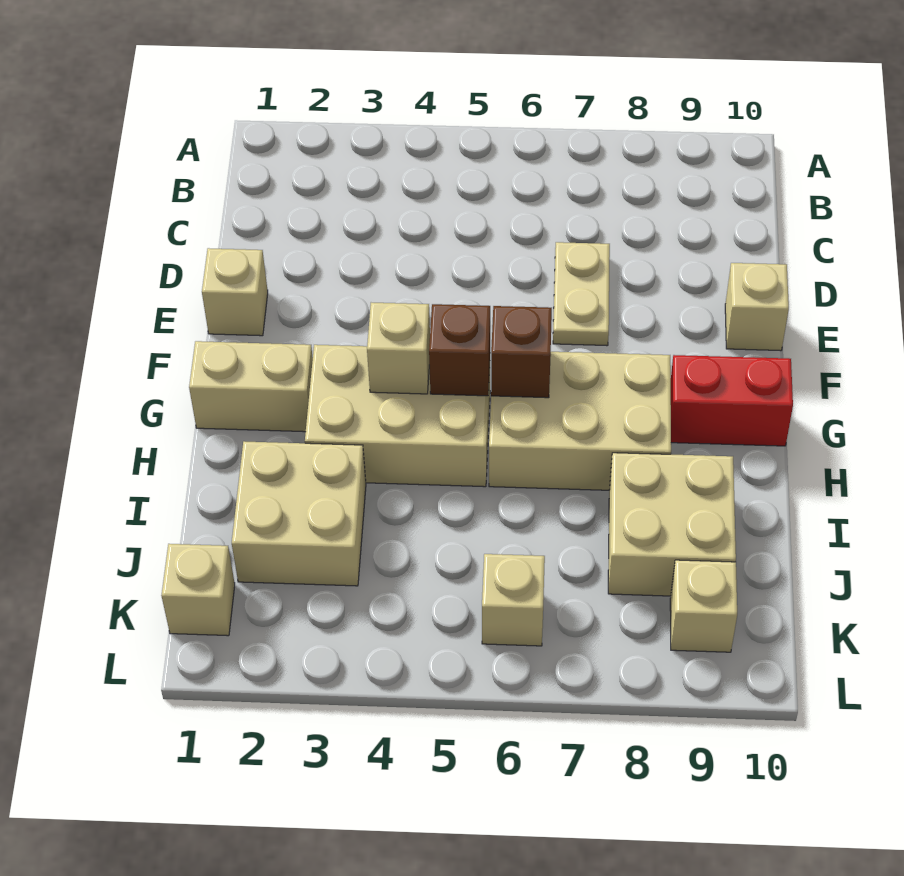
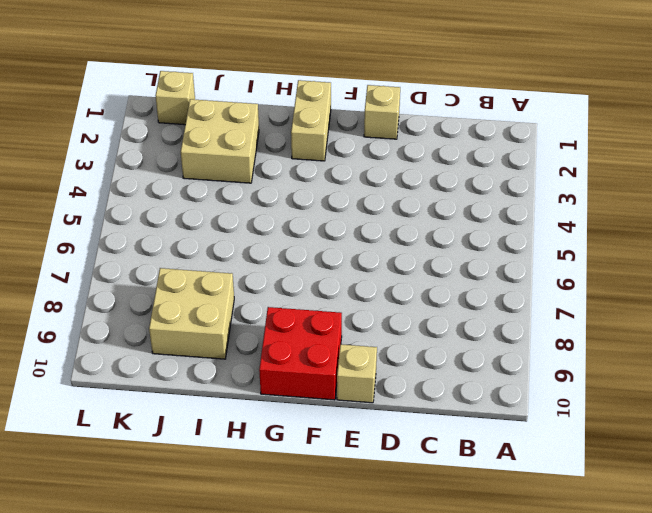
red brick F9:G10 level 1 -> red brick G9:G10 level 1
none -> tan plate D7:E7 level 1
none -> tan brick G3:H5 level 1
none -> tan brick G6:H8 level 1

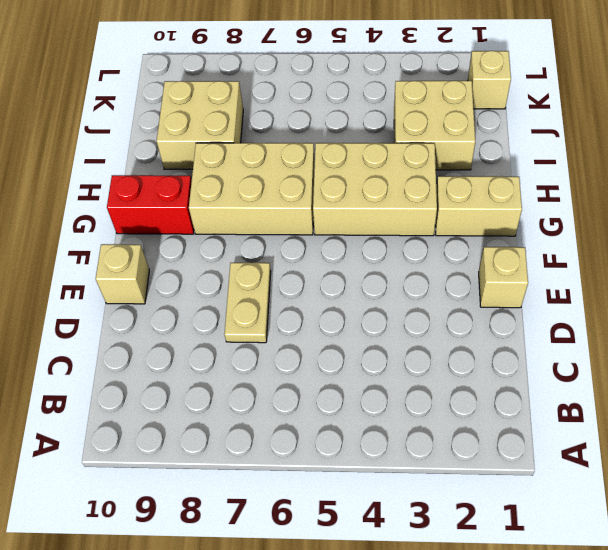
none -> tan brick K6 level 1
none -> tan brick K9 level 1
none -> tan brick G4 level 2

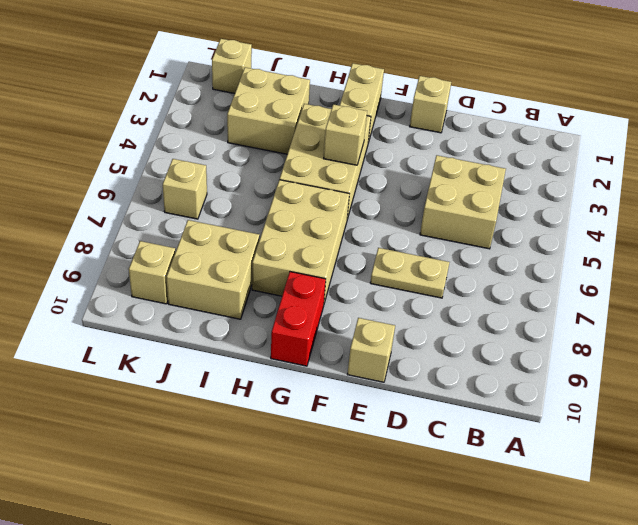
tan brick C4:D5 level 1 -> none
none -> brown brick G5 level 2
none -> brown brick G6 level 2

